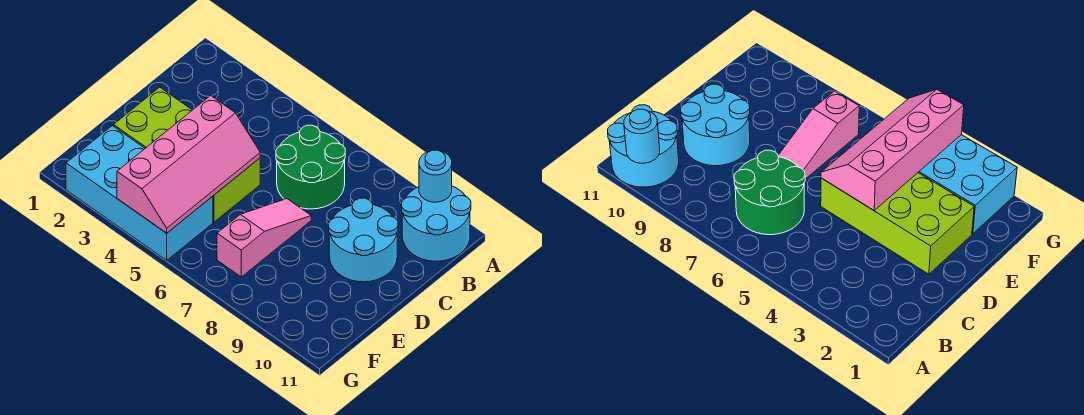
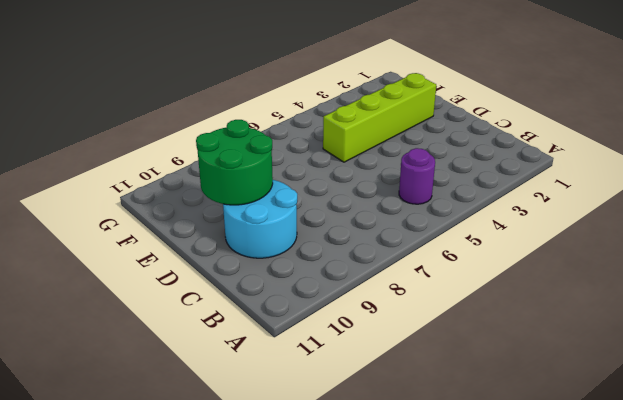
purple round brick B5 level 1 -> none
green round brick D9:E10 level 2 -> green round brick B6:C7 level 1
lime brick E2:E5 level 1 -> lime brick D2:E5 level 1
none -> cyan round brick A10:B11 level 1
none -> pink slope D7:F7 level 1 top F

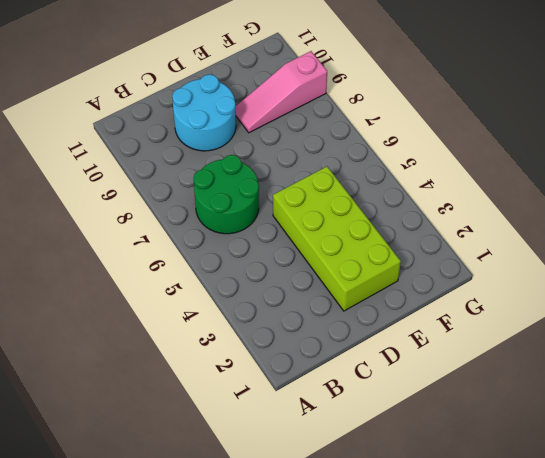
pink slope E9:G9 level 1 top G -> pink slope D7:F7 level 1 top F
none -> cyan round brick A10:B11 level 1
none -> cyan brick F2:G5 level 1

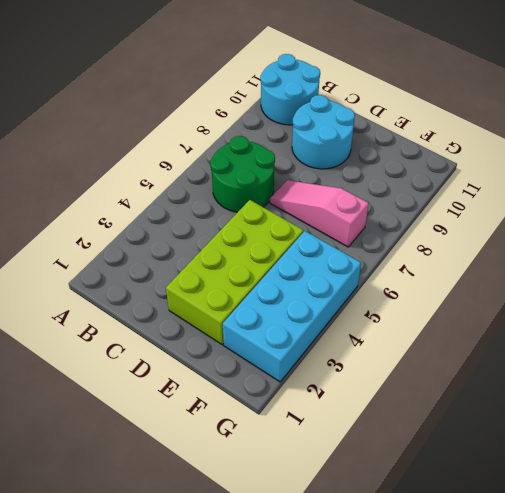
none -> cyan round brick A10 level 2
none -> pink slope D4:G5 level 2 top 4

